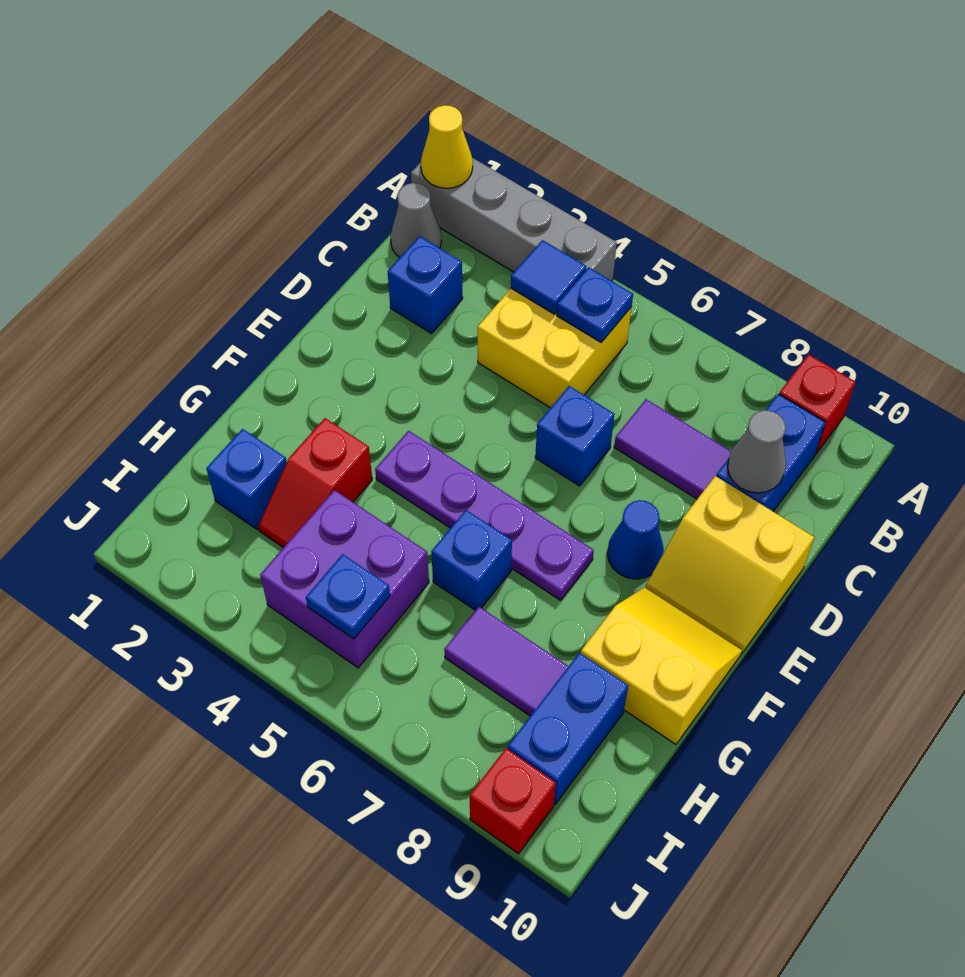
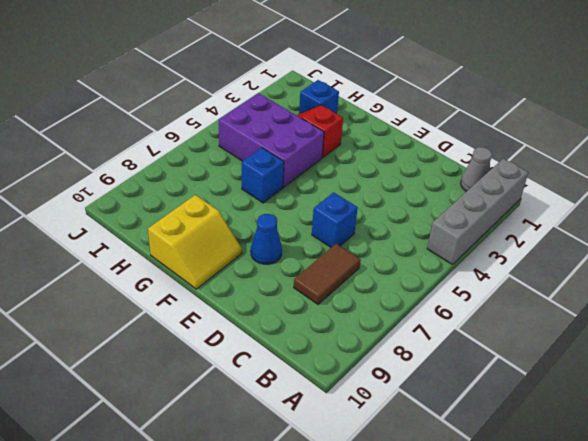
brown tile C7:C8 level 1 -> purple tile C7:C8 level 1
purple brick G4:I5 level 1 -> purple brick H4:I5 level 1
none -> red brick A9 level 1
none -> yellow brick B4:C5 level 1
none -> blue brick B9:C9 level 1

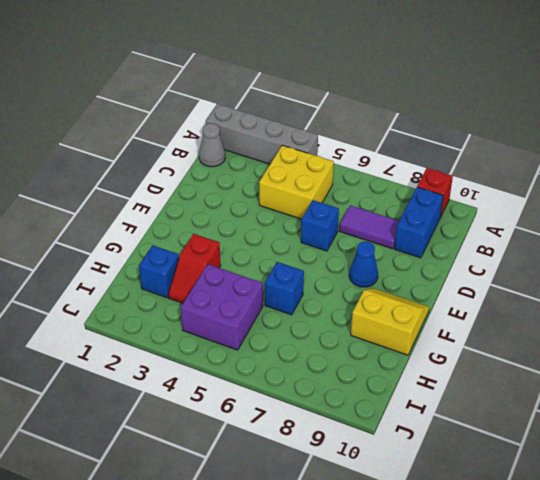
none -> blue brick C2 level 1
none -> yellow slope D9:E10 level 1 top D
none -> purple plate F4:F7 level 1

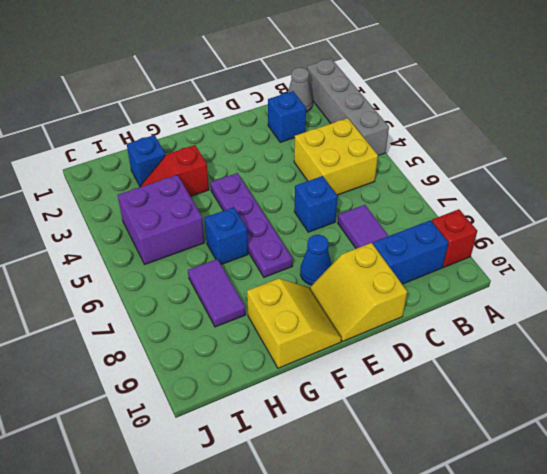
none -> blue brick H9:I9 level 1
none -> red brick J9 level 1
none -> yellow cone A1 level 2

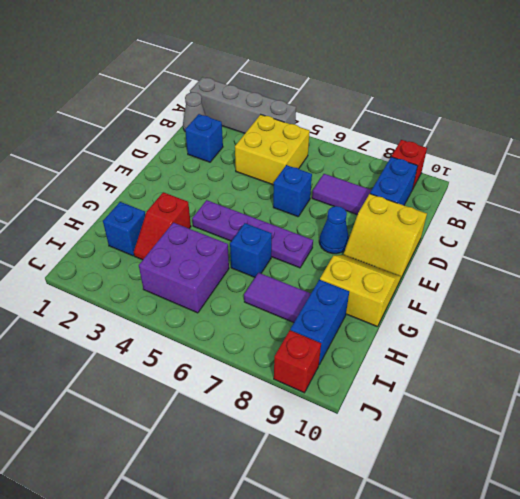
none -> yellow cone A1 level 2
none -> blue tile B4 level 2
none -> blue plate B5 level 2

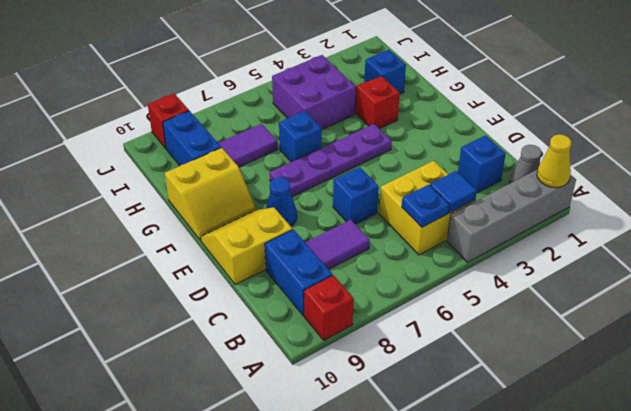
none -> grey cone C9 level 2
none -> blue plate I5 level 2

